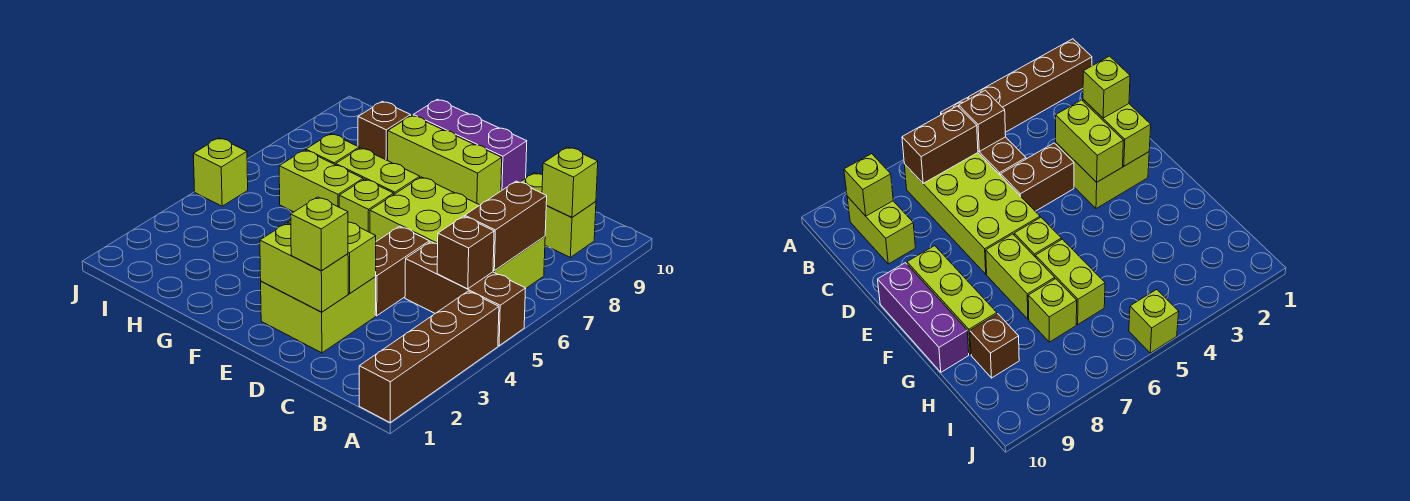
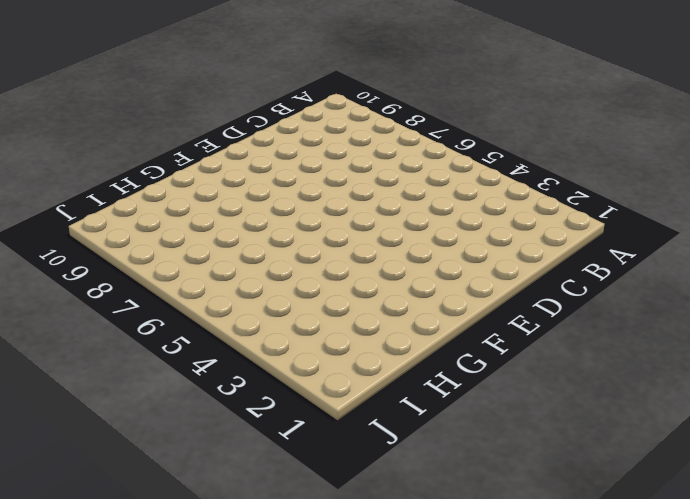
none -> brown brick A1:A4 level 1
none -> brown brick A5:C5 level 1
none -> lime brick B6:E7 level 1

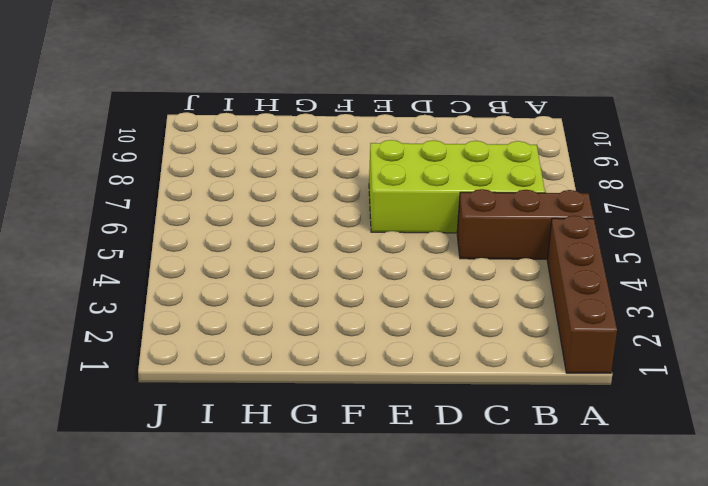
none -> lime brick B9:C9 level 1
none -> lime brick D2:E3 level 1
none -> brown brick D4:D5 level 1

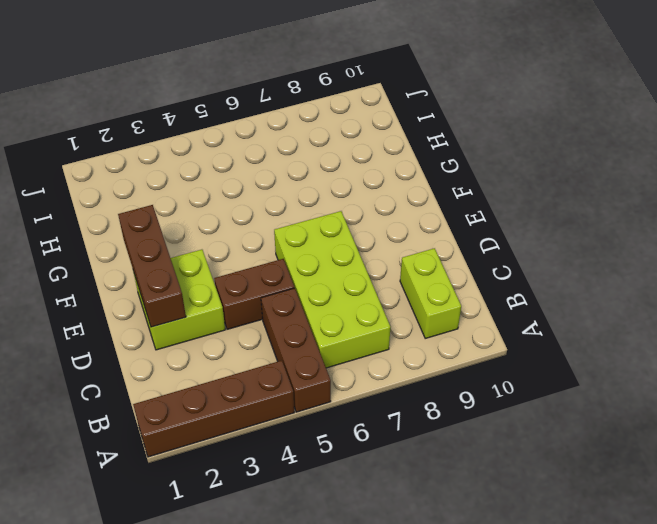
brown brick D2:F2 level 2 -> lime brick D2:E2 level 2
none -> lime brick E9:G9 level 1
none -> purple brick E10:G10 level 1
none -> lime brick F6 level 1

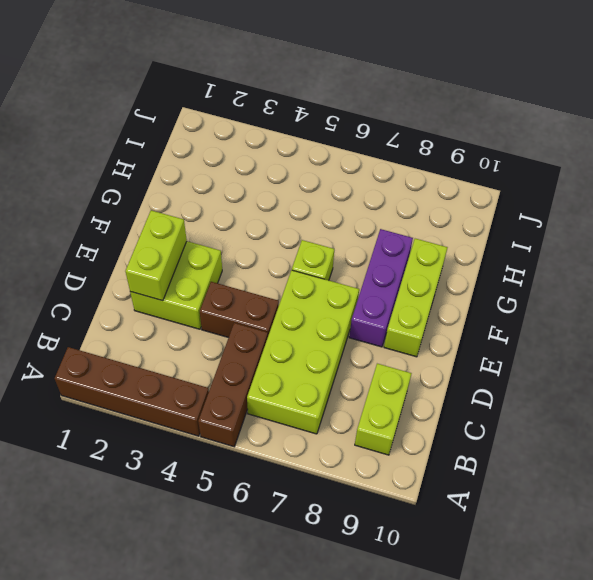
purple brick E8:G8 level 1 -> purple brick E10:G10 level 1
none -> lime brick F7:G7 level 1
none -> lime brick G6:H6 level 1
none -> lime brick H7 level 1

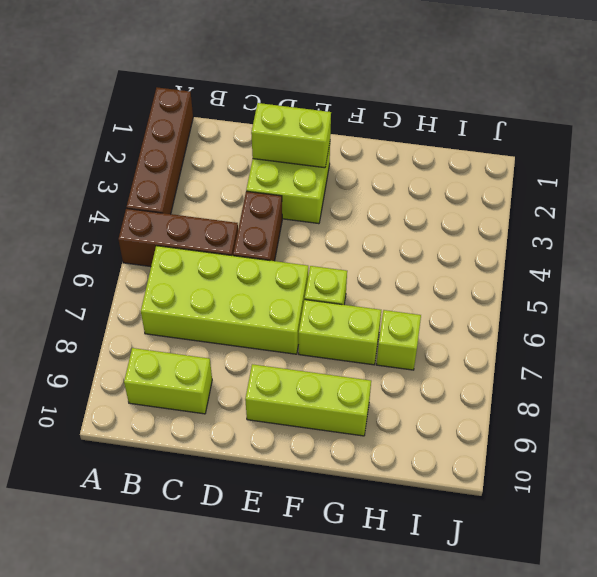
none -> purple brick E10:G10 level 1
none -> lime brick G6:H6 level 1
none -> brown brick H9 level 1

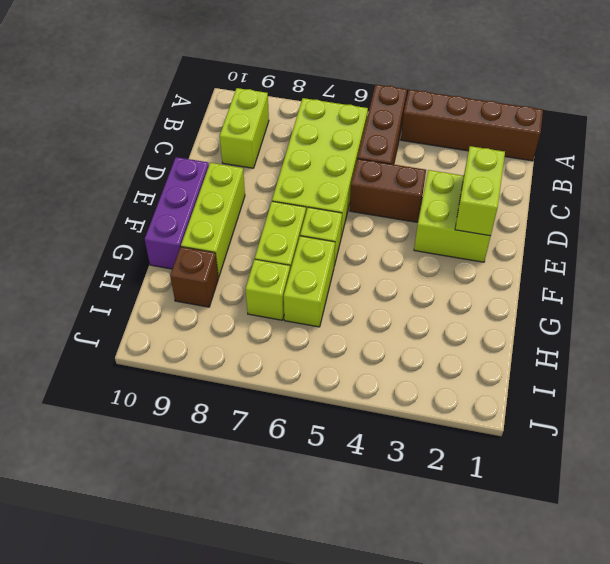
none -> lime brick J5 level 1
none -> brown brick B5 level 2
none -> brown brick B6:B7 level 2

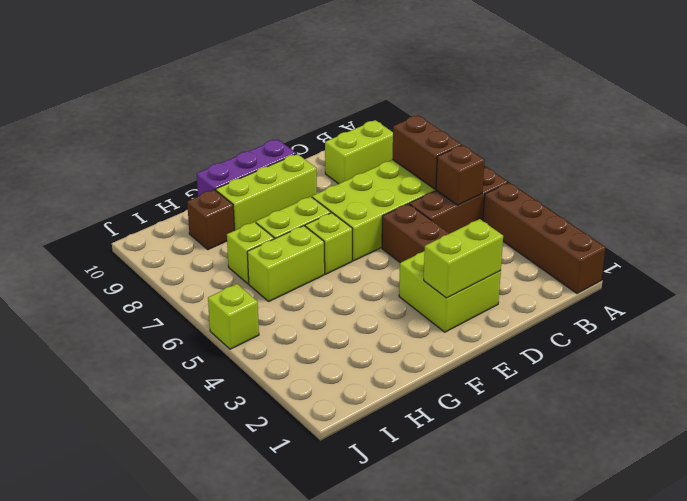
none -> lime brick B9 level 2
none -> lime brick D3:E3 level 2
none -> lime brick D2 level 3

